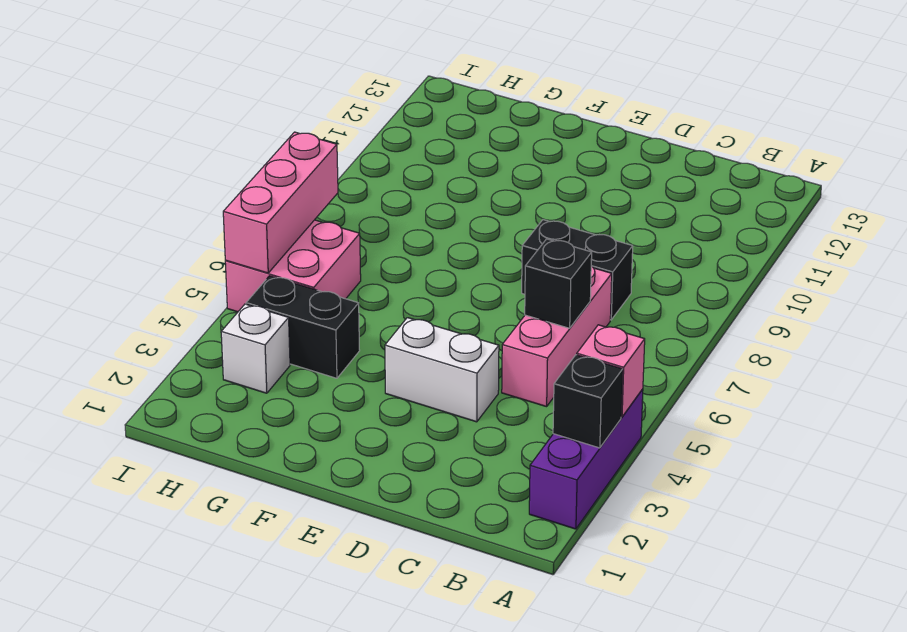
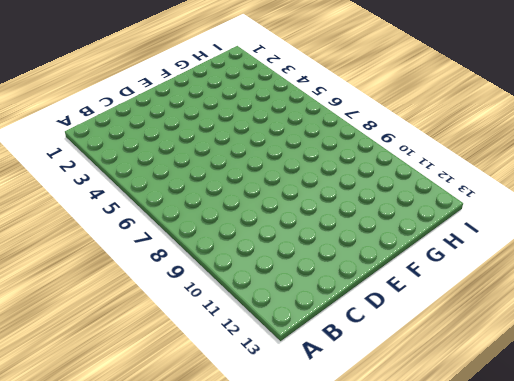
none -> purple brick A2:A4 level 1
none -> pink brick C5:C7 level 1

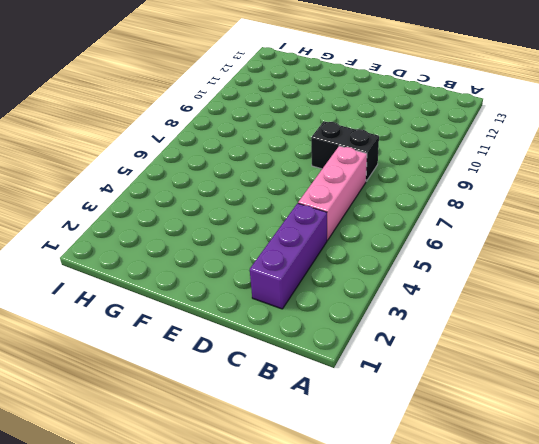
purple brick C2:C4 level 1 -> purple brick A2:A4 level 1
none -> white brick D4:E4 level 1
none -> black brick G4:H4 level 1

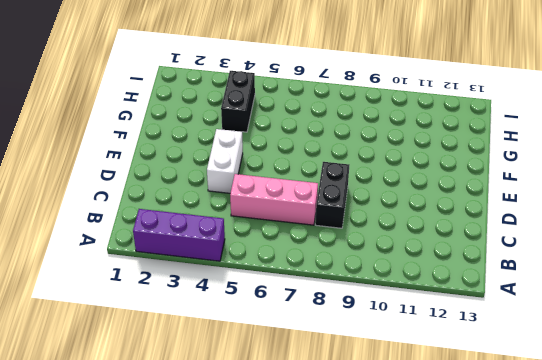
none -> white brick H3 level 1
none -> pink brick H5:I6 level 1

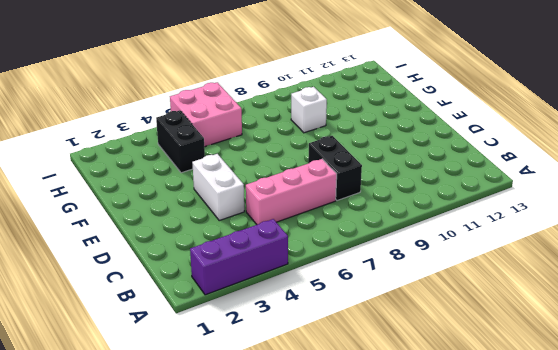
white brick G9 level 1 -> white brick H3 level 1
none -> black brick A3 level 2
none -> pink brick A4 level 2

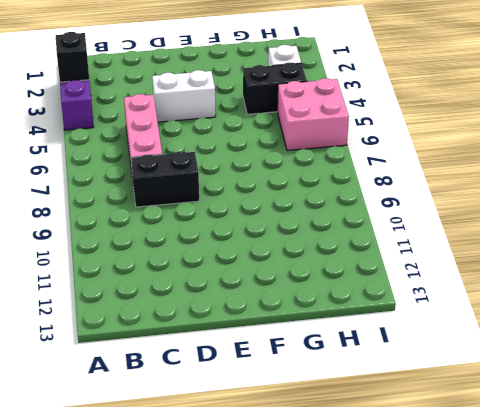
none -> pink brick A4 level 2
none -> black brick C6 level 2

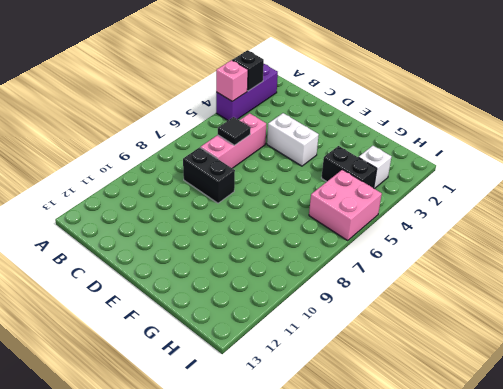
black tile C6 level 2 -> black brick C6 level 2
none -> pink brick I5:I7 level 2

